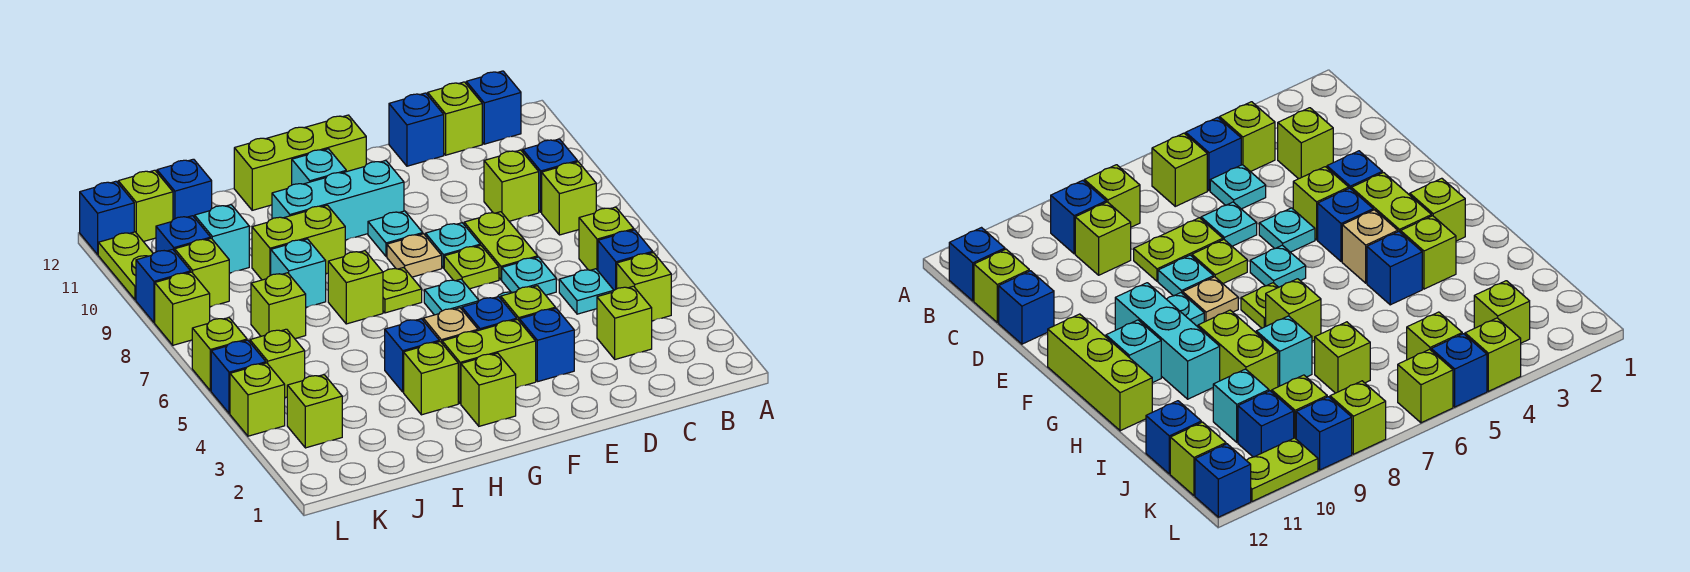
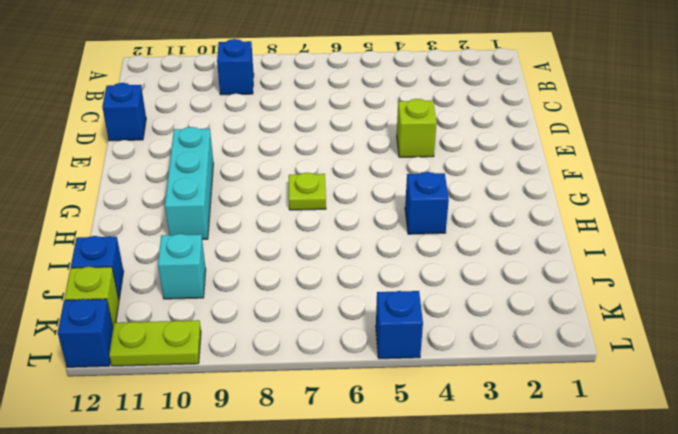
none -> lime brick B4 level 1
none -> blue brick B5 level 1
none -> lime brick B6 level 1
none -> lime brick B8 level 1

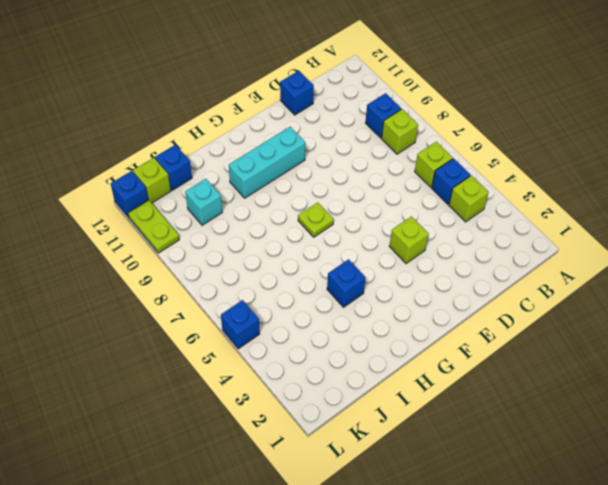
none -> blue brick B12 level 1
none -> lime brick C3 level 1
none -> cyan plate C5 level 1
none -> lime brick C9 level 1

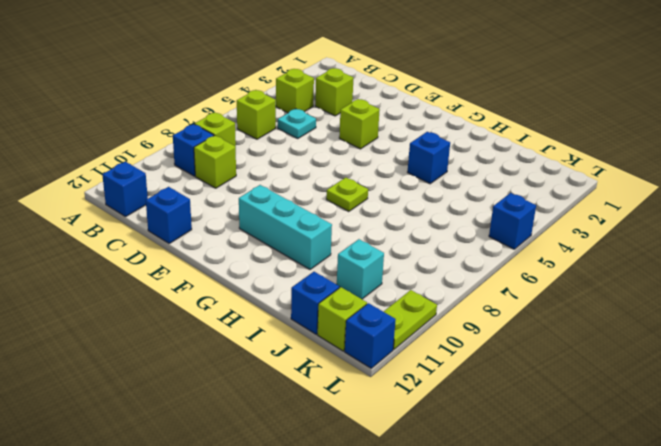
none -> blue brick B5 level 1
none -> lime brick C12 level 1
none -> cyan plate D6 level 1
none -> lime plate D7:D8 level 1

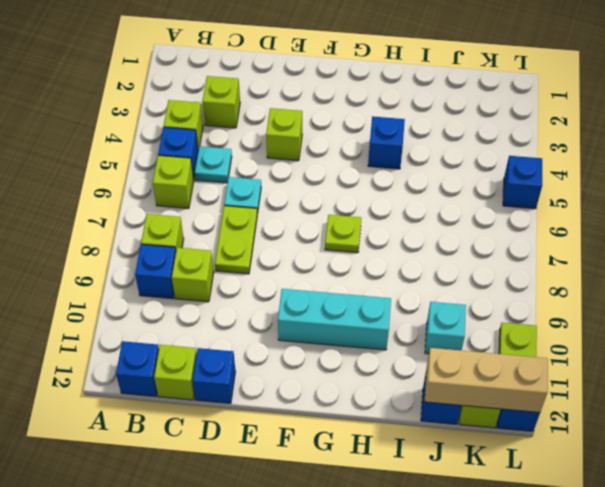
tan brick J12:L12 level 2 -> none
none -> blue brick E3 level 1
none -> cyan plate E5 level 1
none -> lime plate E7 level 1
none -> cyan plate E8 level 1

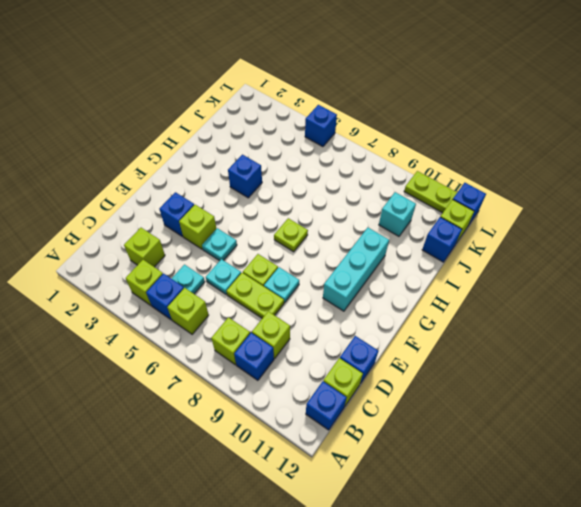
none -> lime brick F3:G3 level 1
none -> blue brick F4 level 1
none -> cyan plate F6 level 1
none -> tan plate F8 level 1

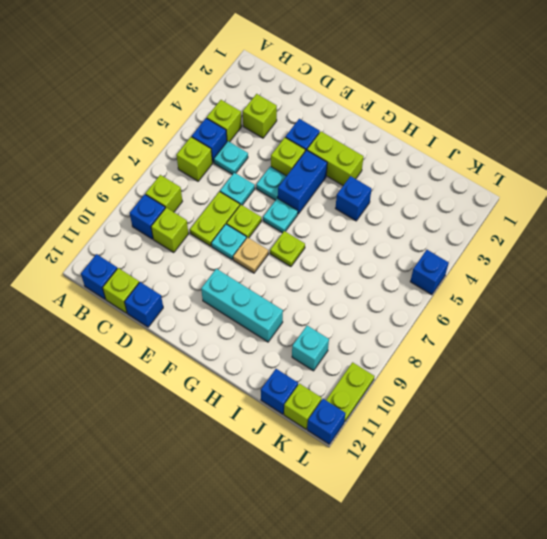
blue brick F4:F5 level 1 -> blue brick F4 level 1
none -> cyan plate F9 level 1
none -> lime brick F12:H12 level 1
none -> lime brick G2 level 1
none -> tan brick G4 level 1

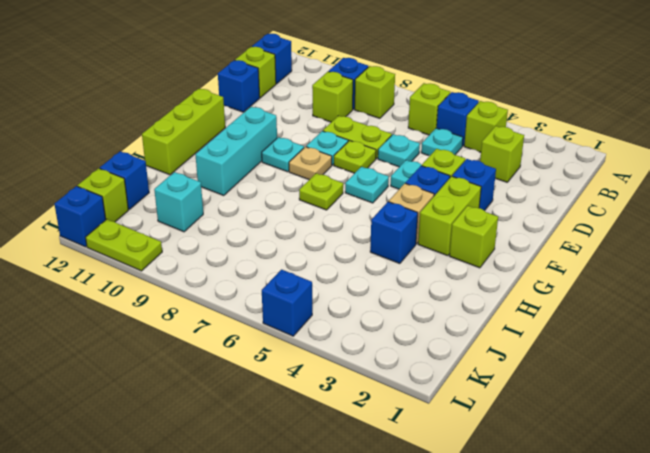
none -> cyan brick G11 level 1
none -> lime brick H3 level 1
none -> lime brick H7 level 1
none -> lime brick H9:I9 level 1

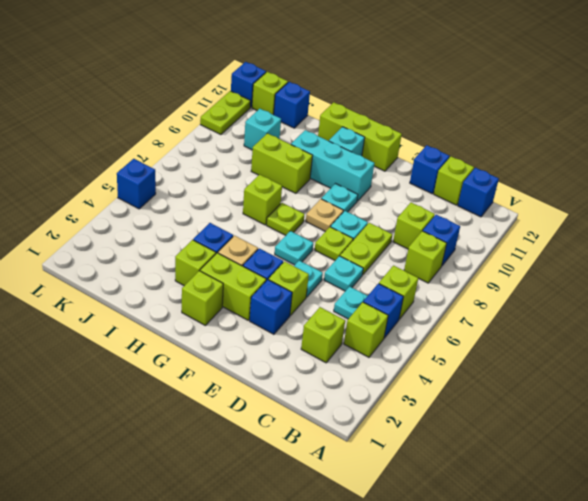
none -> cyan brick I8 level 1
none -> lime brick J7 level 1
none -> lime brick K3 level 1
none -> lime brick K5 level 1

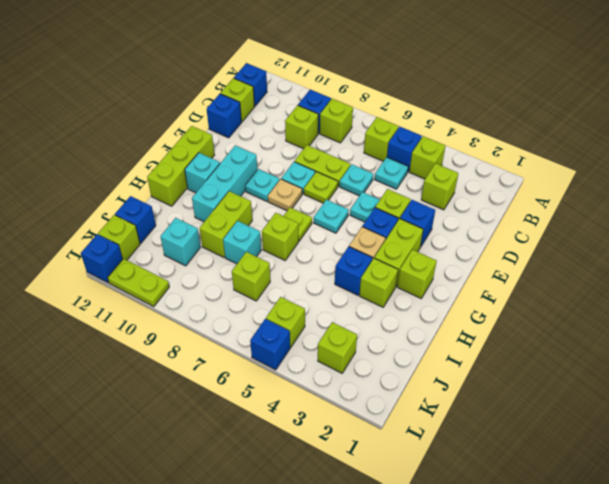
none -> lime brick K9 level 1
none -> blue brick K10 level 1
none -> lime brick L4 level 1
none -> lime brick L6 level 1

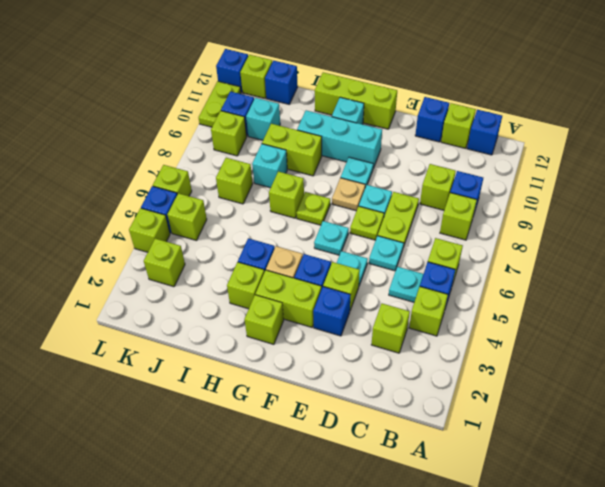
none -> lime brick L8 level 1
none -> blue brick L9 level 1

